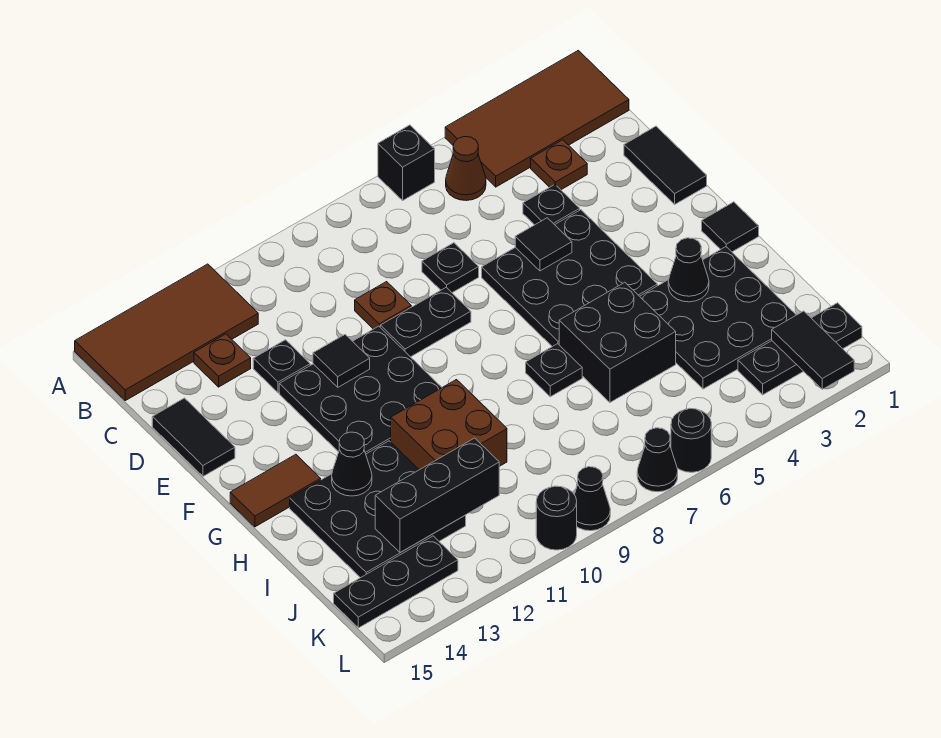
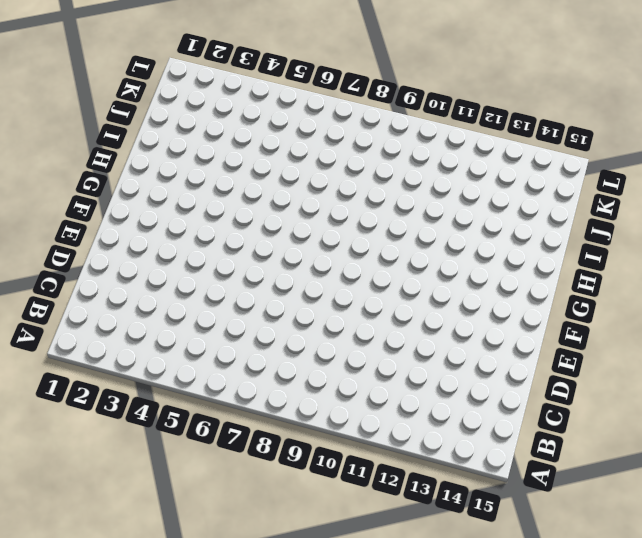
none -> brown tile A1:B4 level 1
none -> black brick A6 level 1
none -> brown tile A12:B15 level 1
none -> brown cone B5 level 1

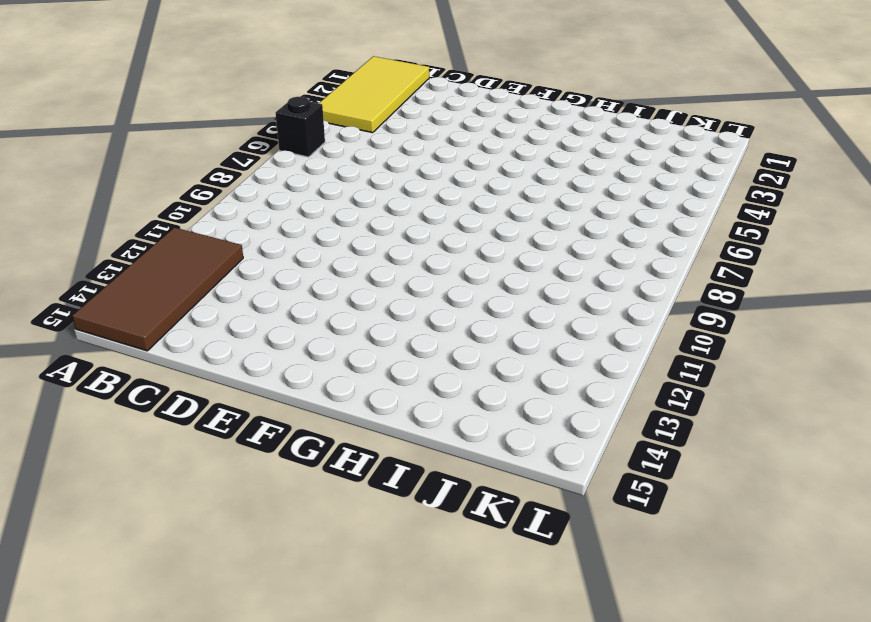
yellow tile A1:B4 level 1 -> brown tile A1:B4 level 1
none -> brown cone B5 level 1
none -> brown plate C3 level 1
none -> brown plate C13 level 1
none -> black tile D1:E1 level 1

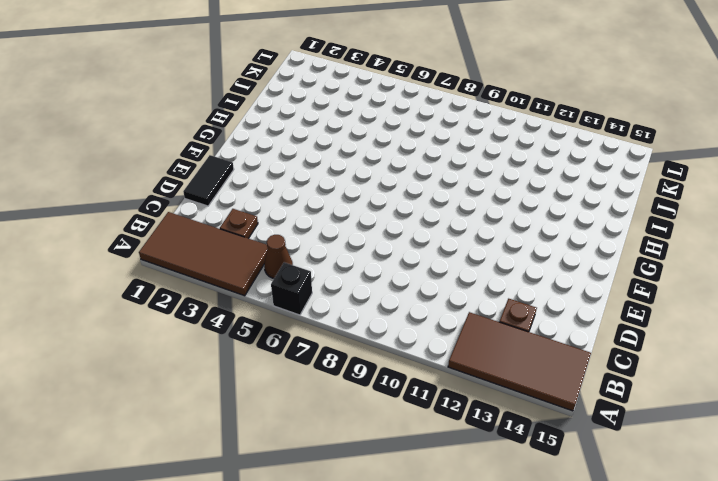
none -> black plate D4 level 1
none -> black plate D7 level 1
none -> brown plate D9 level 1
none -> black plate D12 level 1

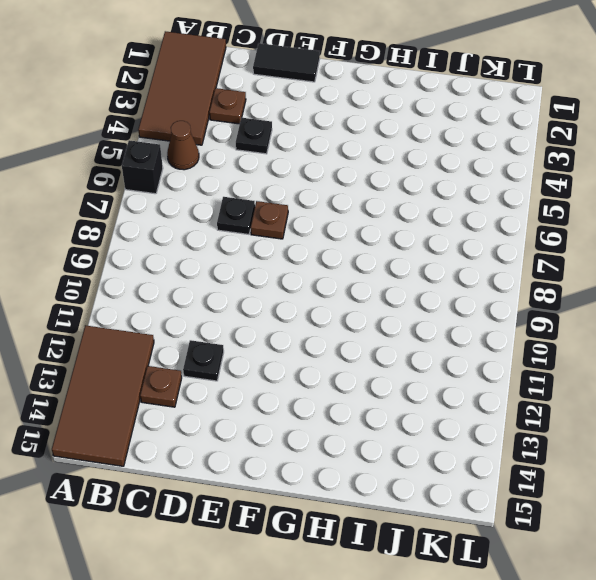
brown plate E7 level 1 -> brown plate D9 level 1
none -> black tile D15:E15 level 1
none -> black plate E4:G6 level 1
none -> black plate E8:E9 level 1
none -> black plate E10:G12 level 1

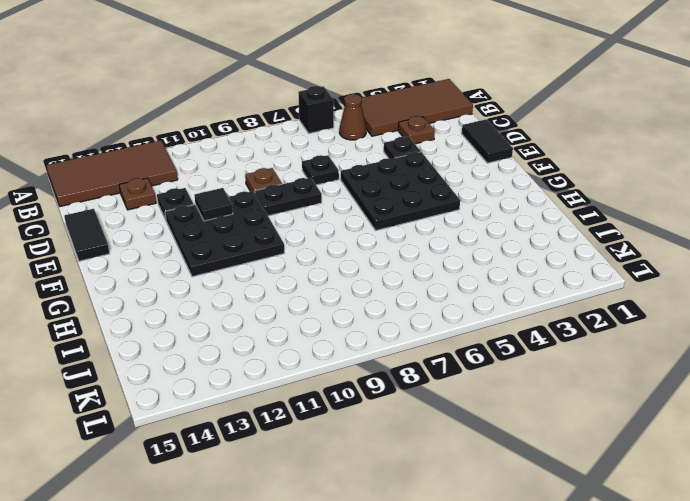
none -> black tile G1 level 1
none -> brown tile G14:G15 level 1
none -> black plate H2:J4 level 1
none -> black brick H5:I6 level 1

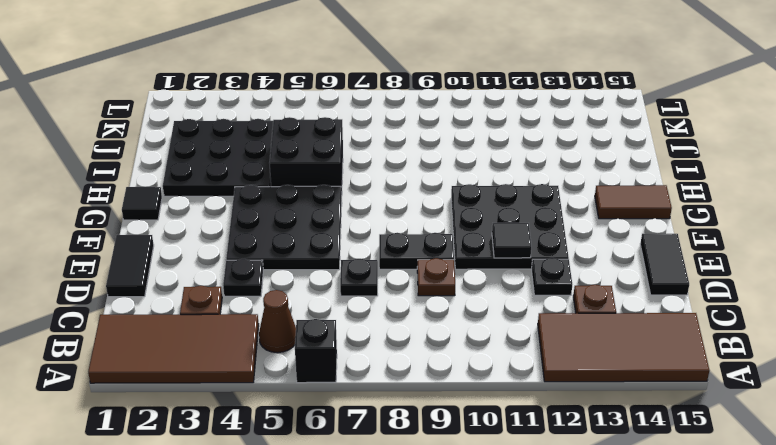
none -> black plate H7 level 1
none -> brown brick H10:I11 level 1
none -> black plate H12:J14 level 1
none -> black plate K1:K3 level 1

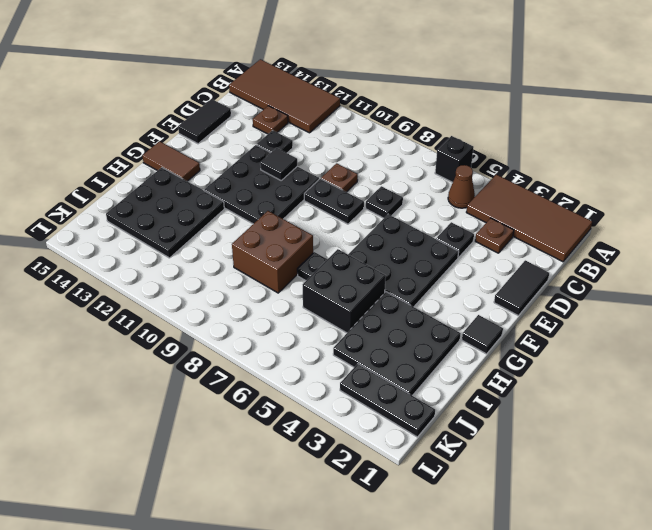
brown brick H8:I9 level 1 -> brown brick H10:I11 level 1
none -> black plate K13:K15 level 1
none -> black round brick L6 level 1
none -> black cone L7 level 1
none -> black cone L9 level 1

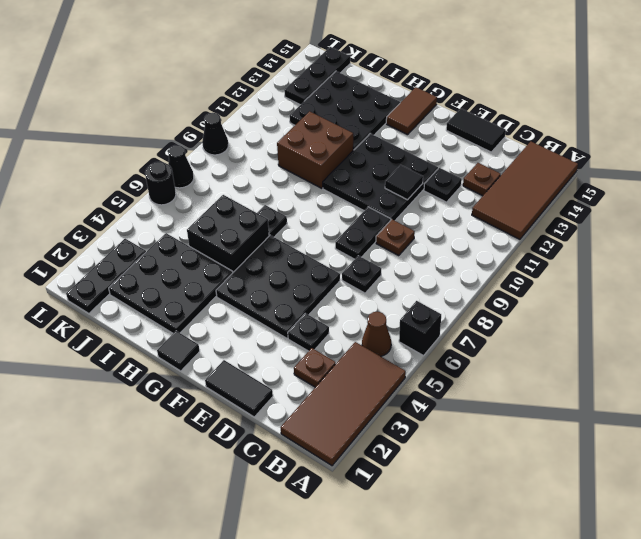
none -> black round brick L10 level 1
none -> black tile E5 level 2
none -> black cone H3 level 2
none -> black cone H13 level 2

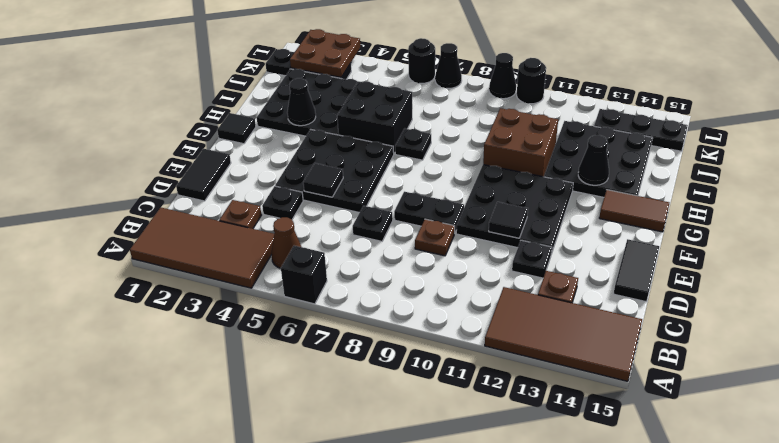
brown plate K2:L3 level 2 -> black tile K2:L2 level 2
none -> black brick J11:J13 level 2

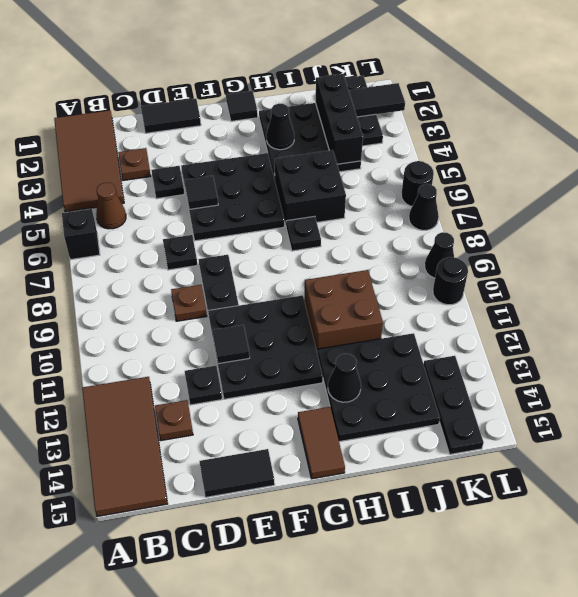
black brick J2:J4 level 2 -> black brick J11:J13 level 2

